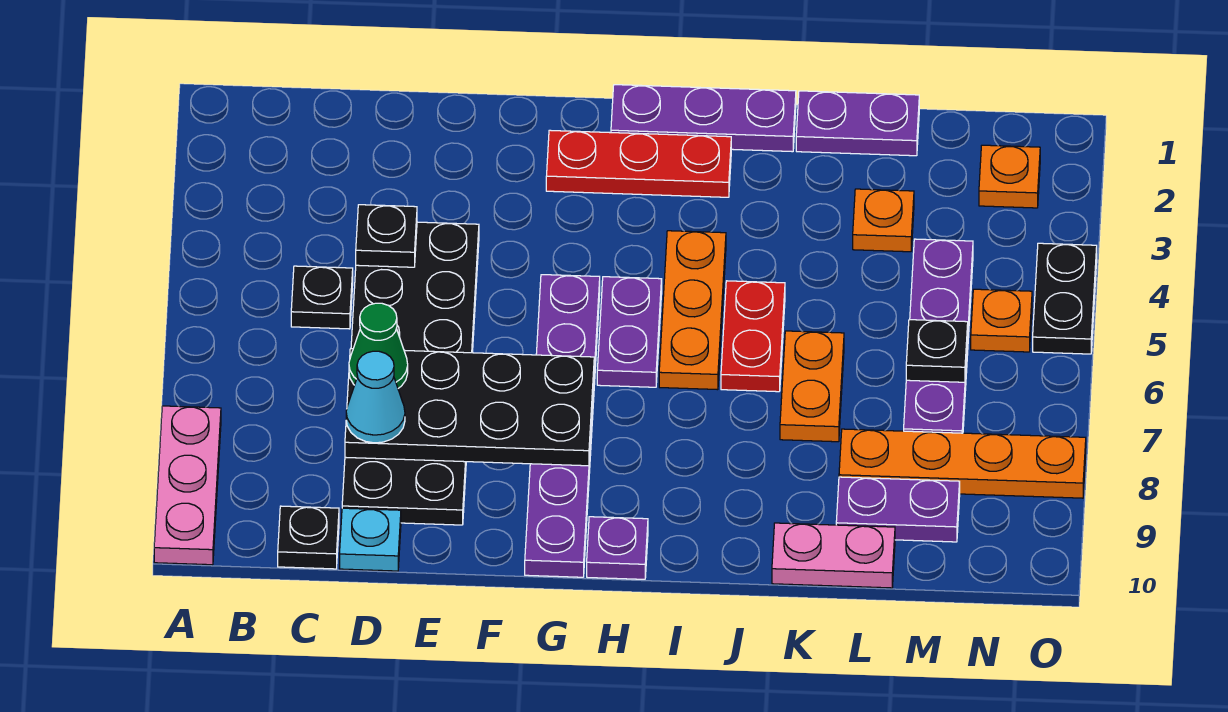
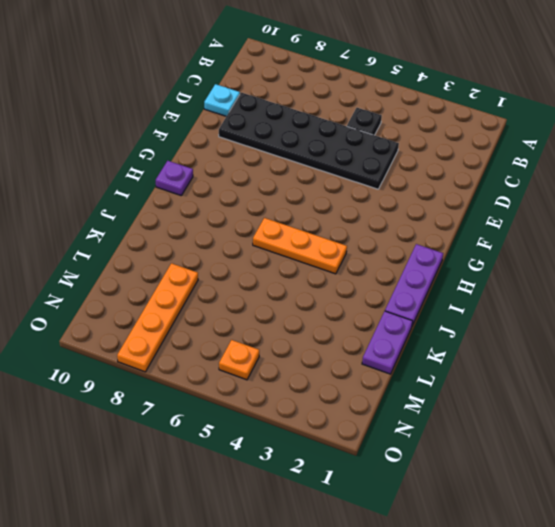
none -> pink plate A8:A10 level 1
none -> black plate C10 level 1
none -> red plate G2:I2 level 1

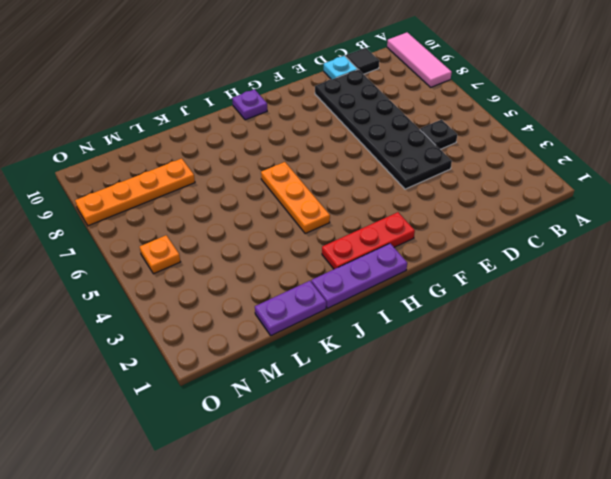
pink tile A8:A10 level 1 -> pink plate A8:A10 level 1
black tile C10 level 1 -> black plate C10 level 1
none -> purple plate G5:G10 level 1
none -> purple plate H5:H6 level 1
none -> red plate J5:J6 level 1

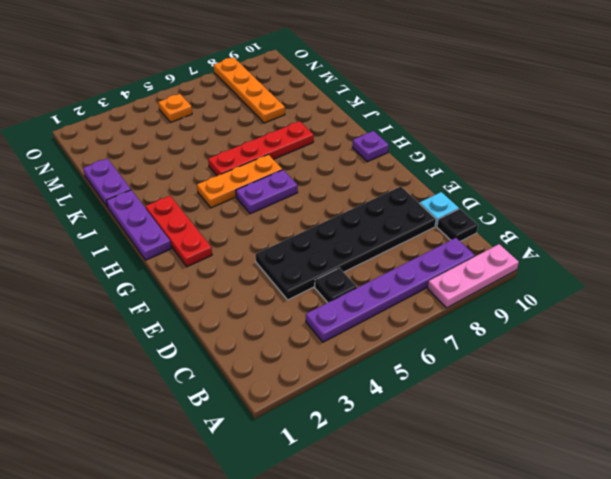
purple plate B4:B9 level 1 -> purple plate G5:G10 level 1
red plate J5:J8 level 1 -> red plate J5:J6 level 1
none -> orange plate K6:K7 level 1
none -> pink plate K10:L10 level 1
none -> orange plate L3 level 1

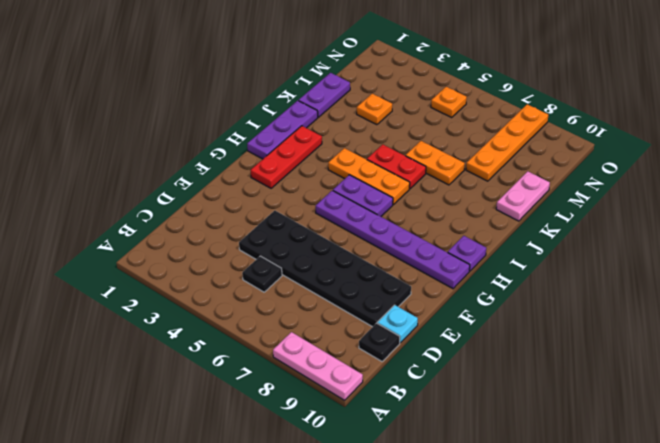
none -> purple plate L9:M9 level 1
none -> purple plate M4:M7 level 1
none -> orange plate N2 level 1

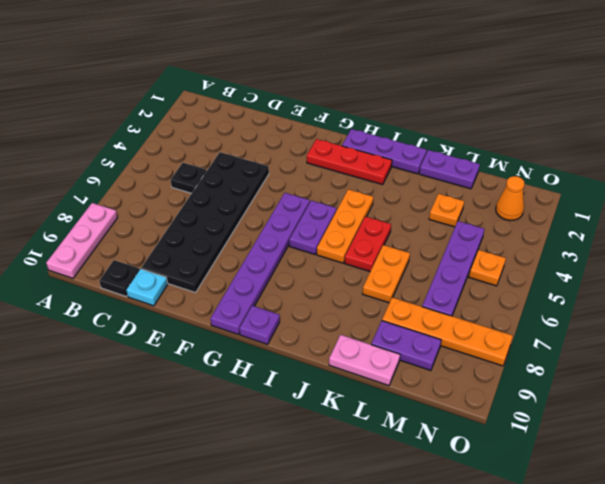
orange cone N2 level 1 -> orange plate N2 level 1
none -> black plate O4:O5 level 1
none -> black plate D4 level 2
none -> black plate D7:G8 level 2

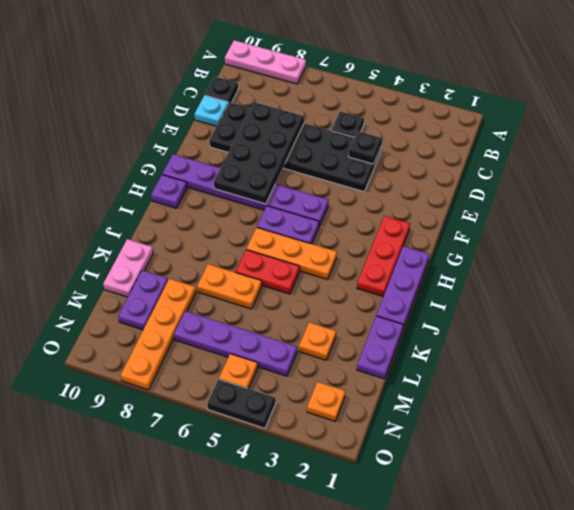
none -> black plate M6 level 2
none -> green cone D7 level 3
none -> cyan cone D8 level 3

